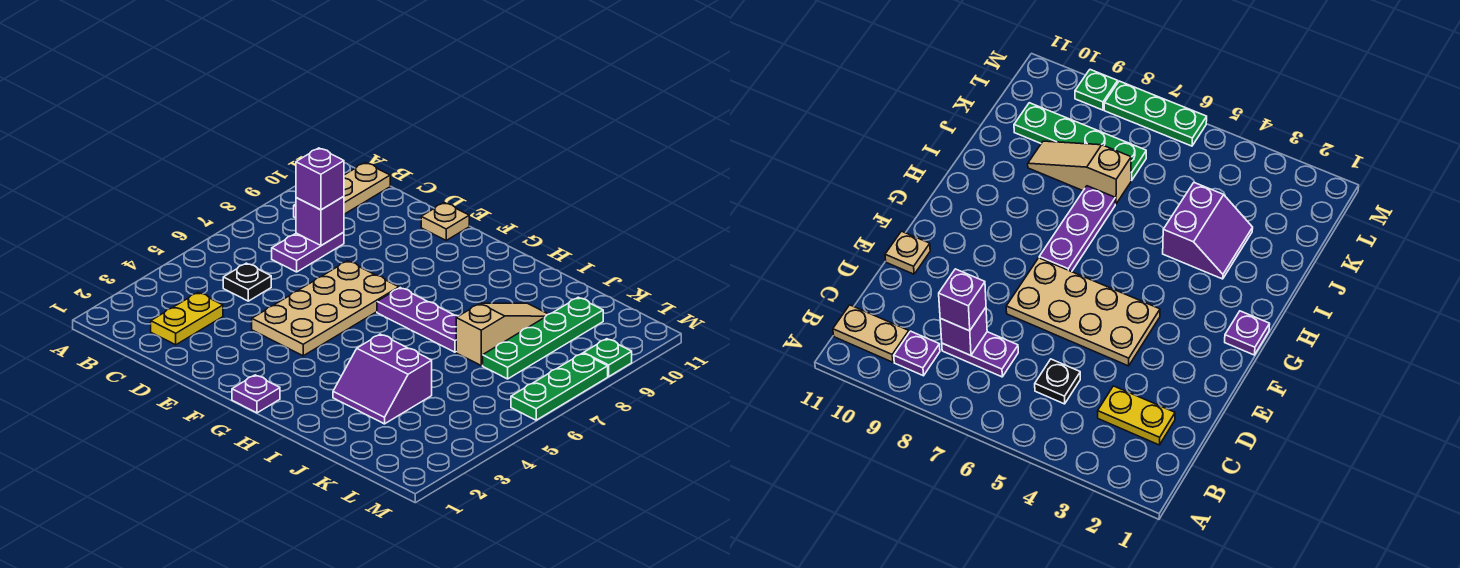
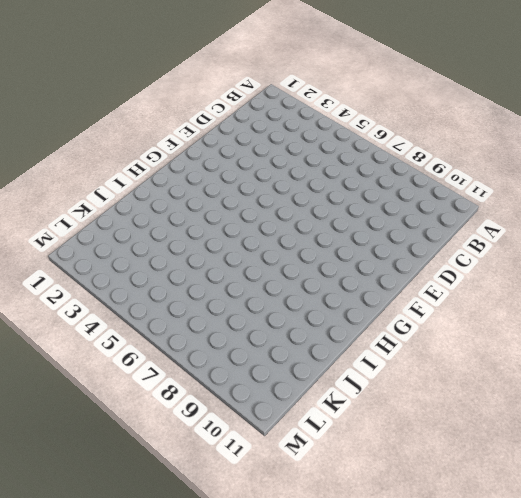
none -> purple plate B9 level 1
none -> tan plate B10:B11 level 1
none -> yellow plate C2:C3 level 1

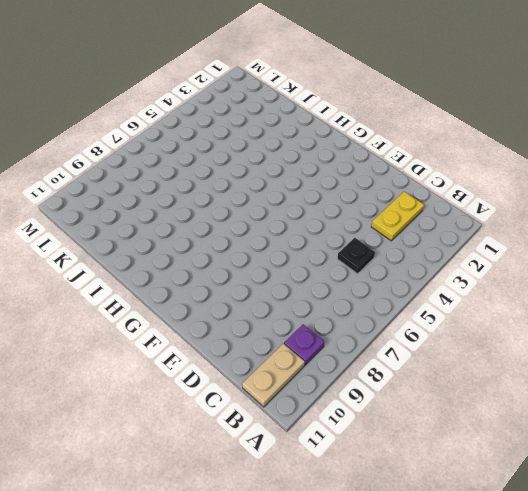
none -> purple plate C7:C8 level 1
none -> tan plate E4:F7 level 1
none -> tan plate E11 level 1

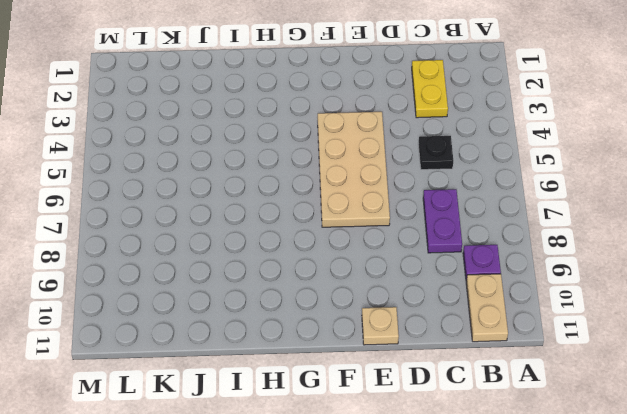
none -> purple plate G1 level 1
none -> purple plate G7:I7 level 1
none -> purple slope I3:J4 level 1 top 4

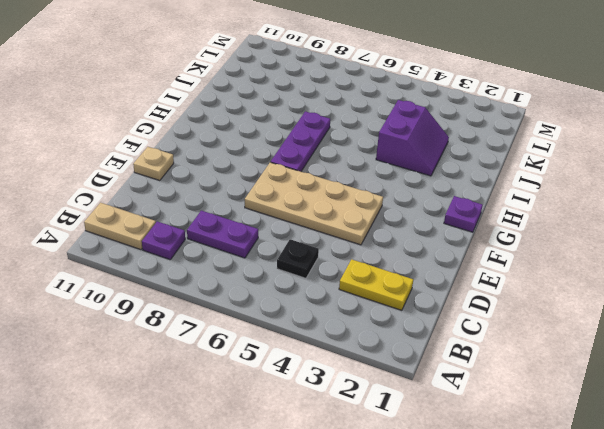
none -> tan slope J7:J9 level 1 top 7
none -> green plate K7:K10 level 1
none -> green plate M6:M8 level 1

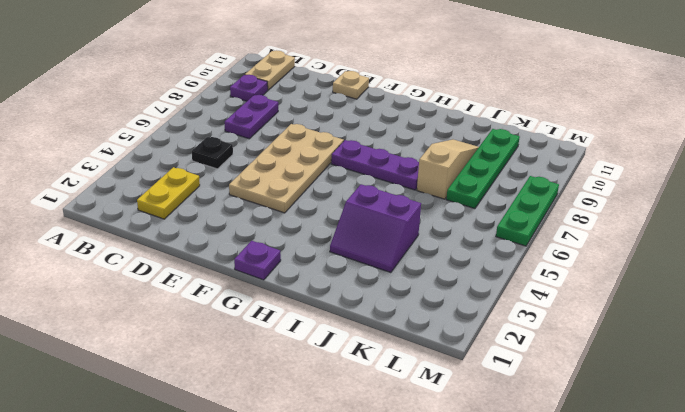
none -> green plate M9 level 1
none -> purple brick C8 level 2
none -> purple brick C8 level 3

